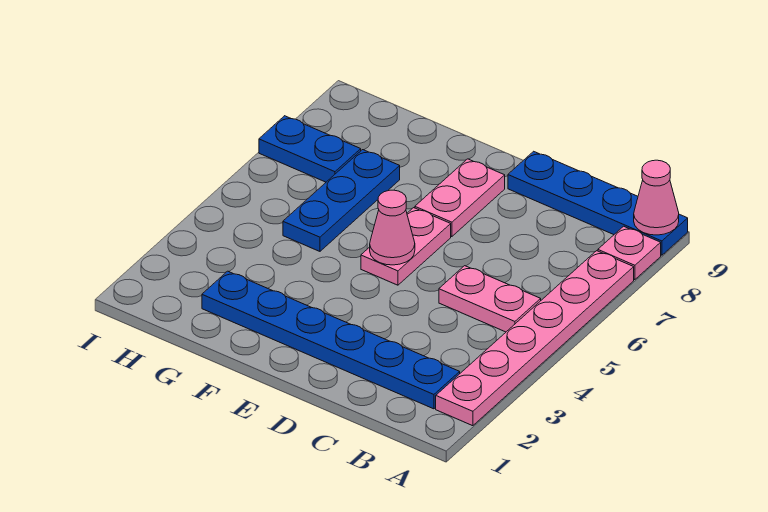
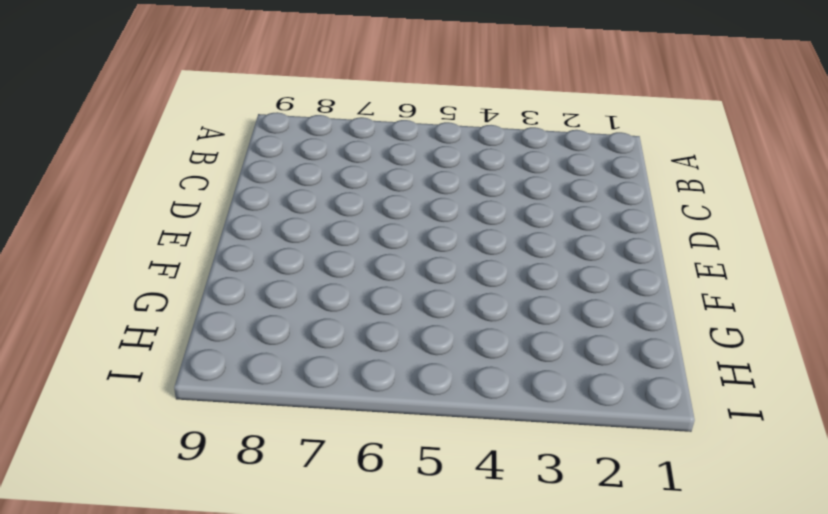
none -> pink plate A2:A7 level 1
none -> pink plate A8 level 1

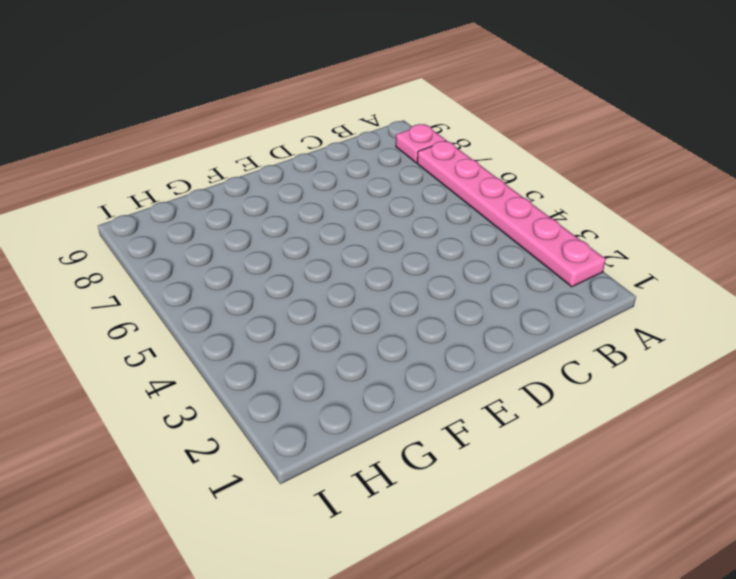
none -> blue plate A9:D9 level 1
none -> blue plate B2:G2 level 1

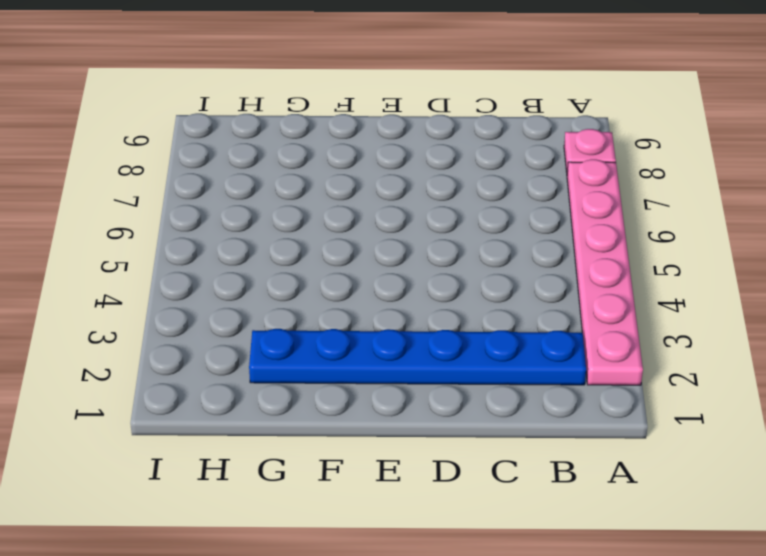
none -> blue plate A9:D9 level 1
none -> pink plate B5:C5 level 1

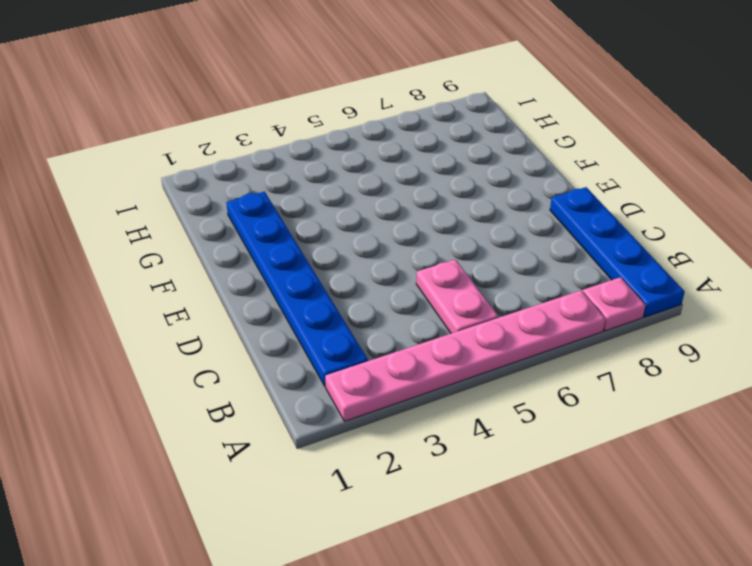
none -> pink plate E5:E6 level 1
none -> pink plate E7:E8 level 1

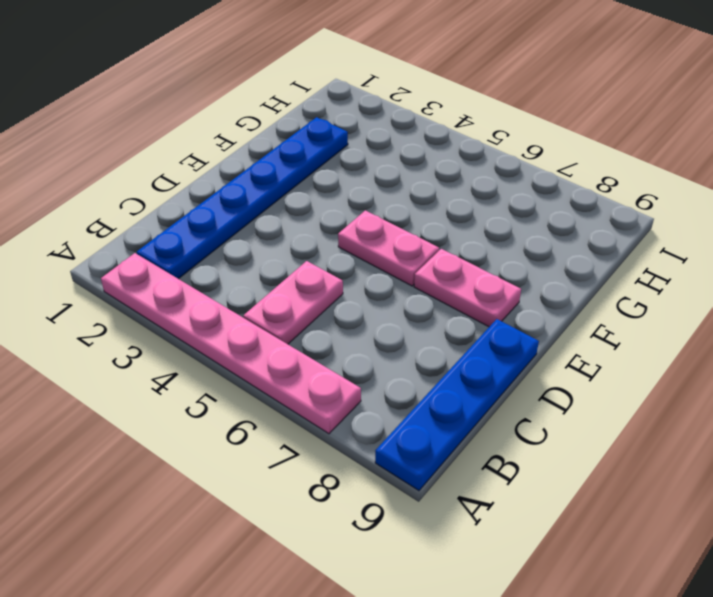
none -> pink plate A8 level 1
none -> blue plate G5:G7 level 1

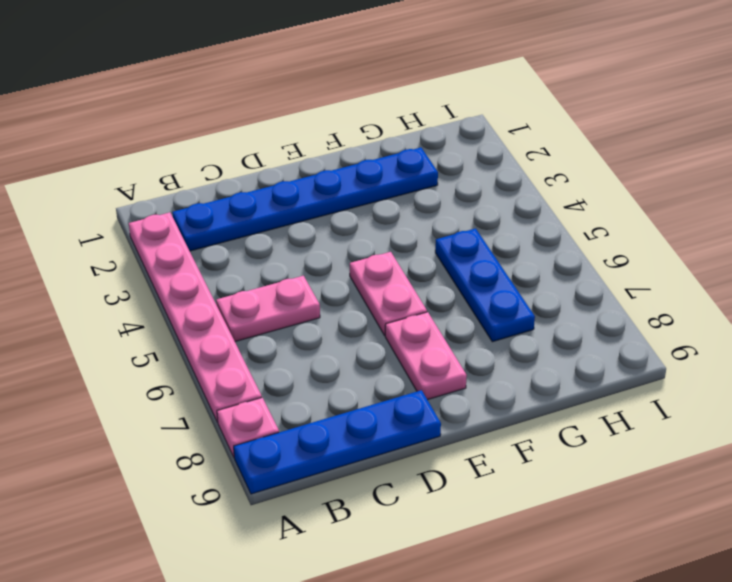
none -> blue plate H7:I7 level 1
none -> pink cone A9 level 2

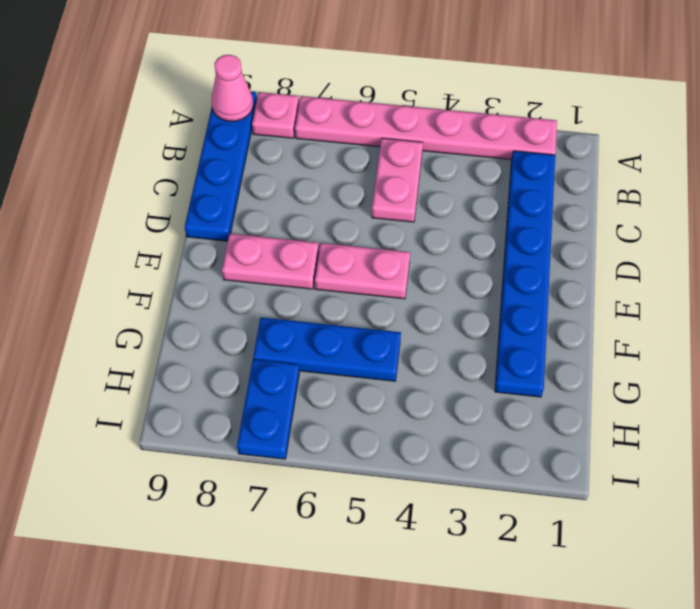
none -> pink cone E5 level 2

